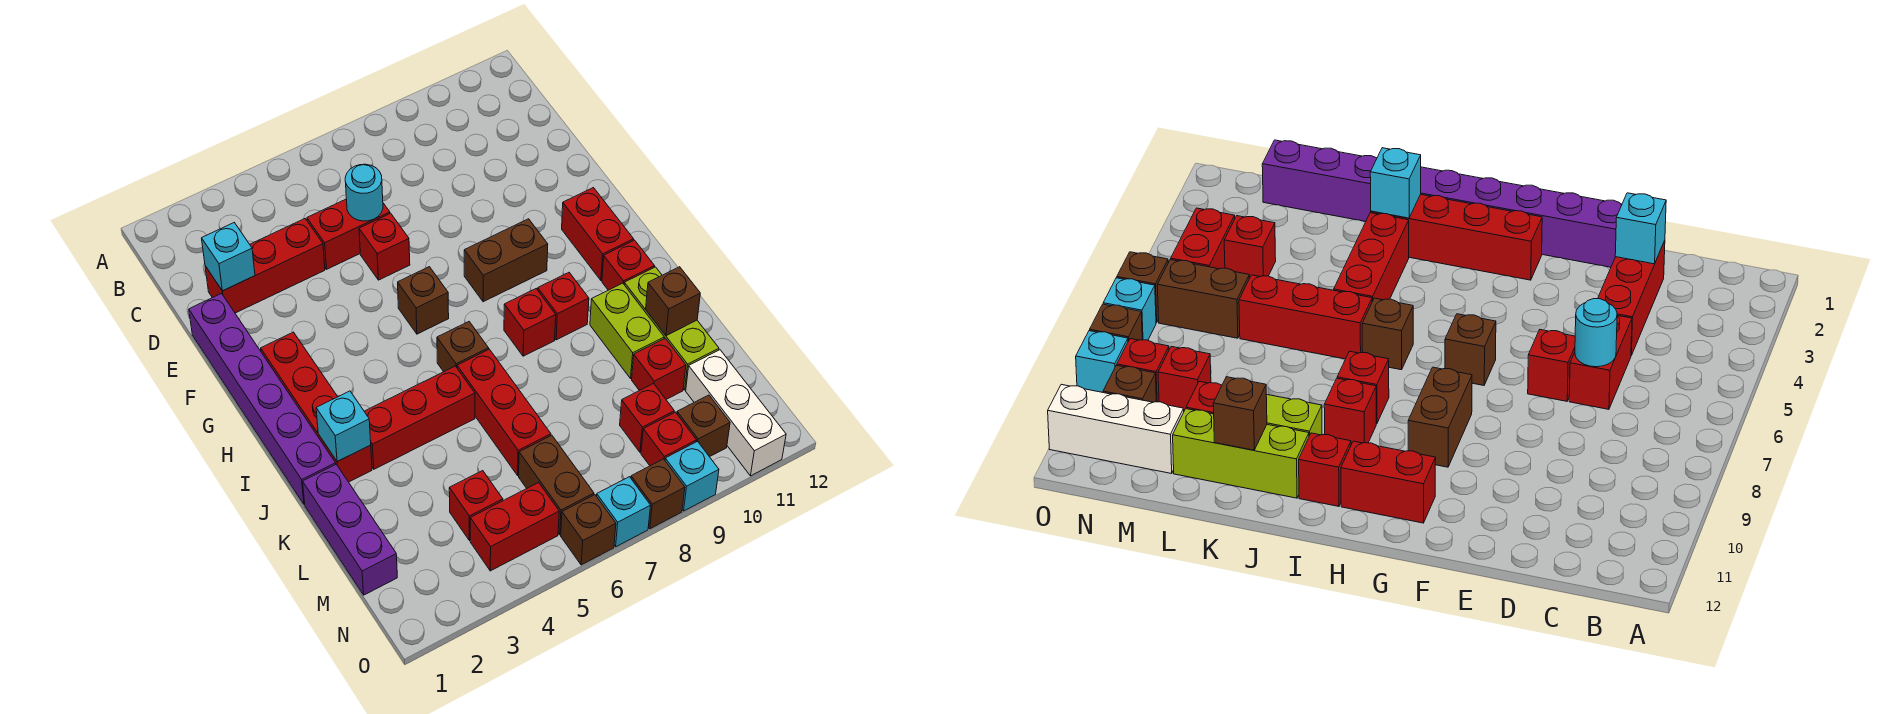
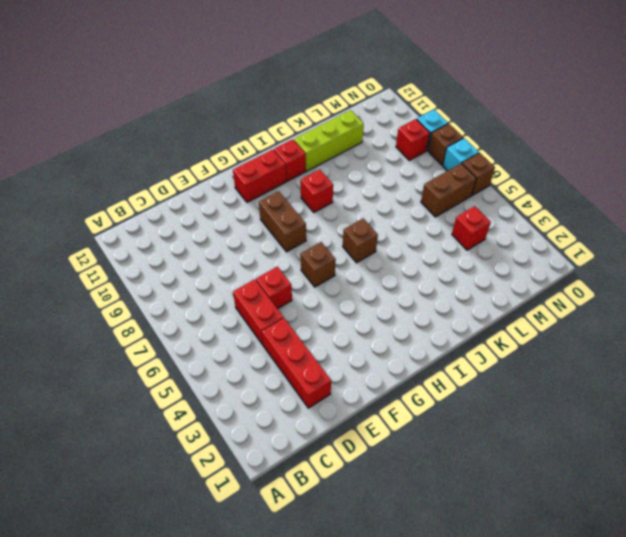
none -> purple brick E1:J1 level 1
none -> red brick G2:J2 level 1
none -> red brick I8 level 1
none -> red brick J3:J5 level 1

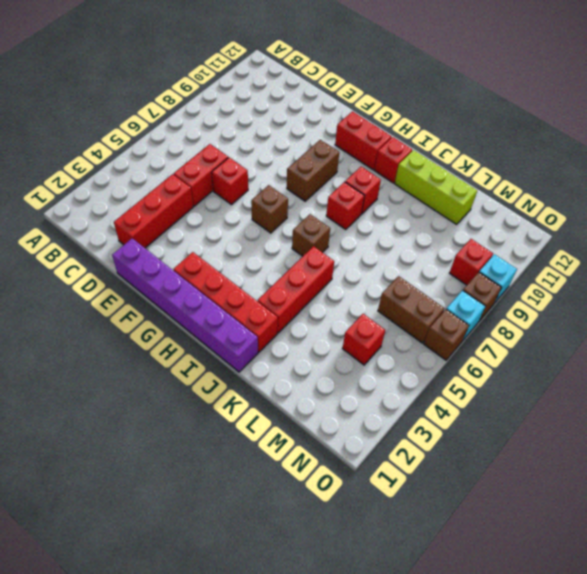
none -> red brick J6:L6 level 1
none -> lime brick J10:K10 level 1
none -> purple brick K1:M1 level 1
none -> red brick L10 level 1

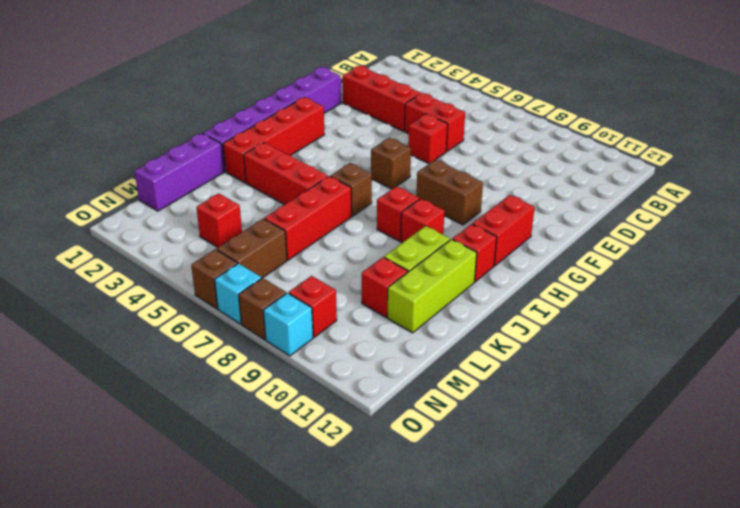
none -> red brick M9 level 1
none -> white brick M11:O11 level 1
none -> red brick N4:N5 level 1
none -> brown brick N10 level 1

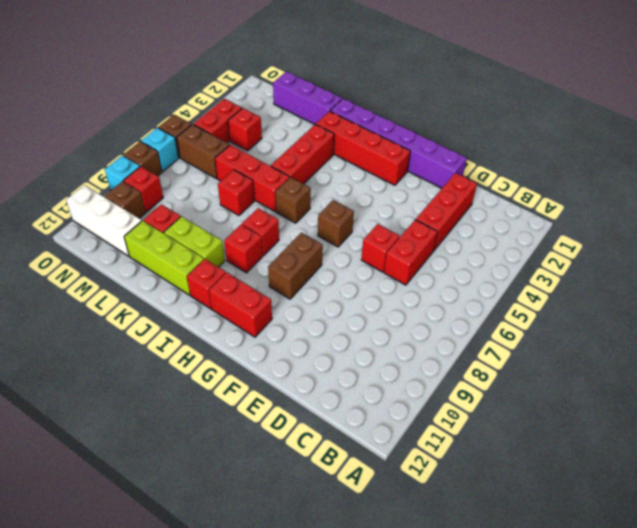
red brick K7 level 1 -> red brick M9 level 1
none -> cyan brick D2 level 2
none -> cyan round brick D6 level 2
none -> cyan brick J2 level 2
none -> brown brick K11 level 2

